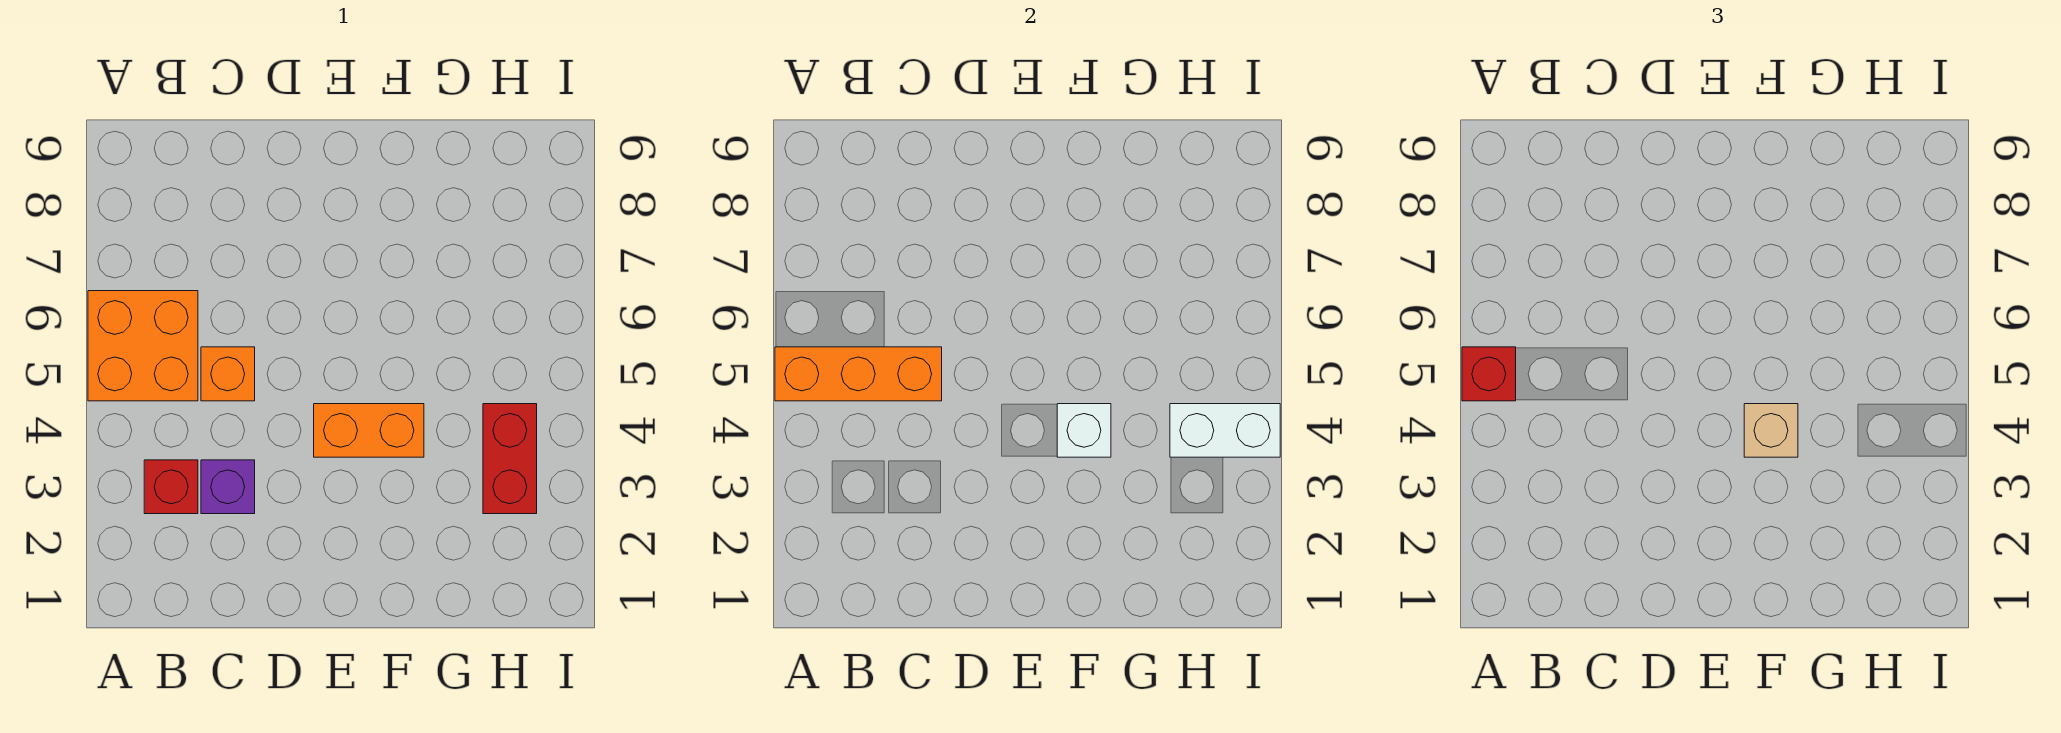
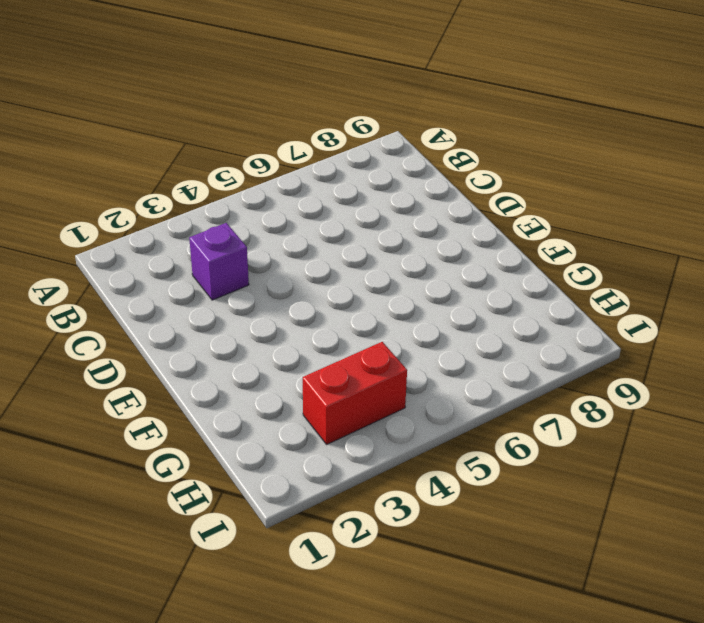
none -> orange brick A5:B6 level 1
none -> red brick B3 level 1

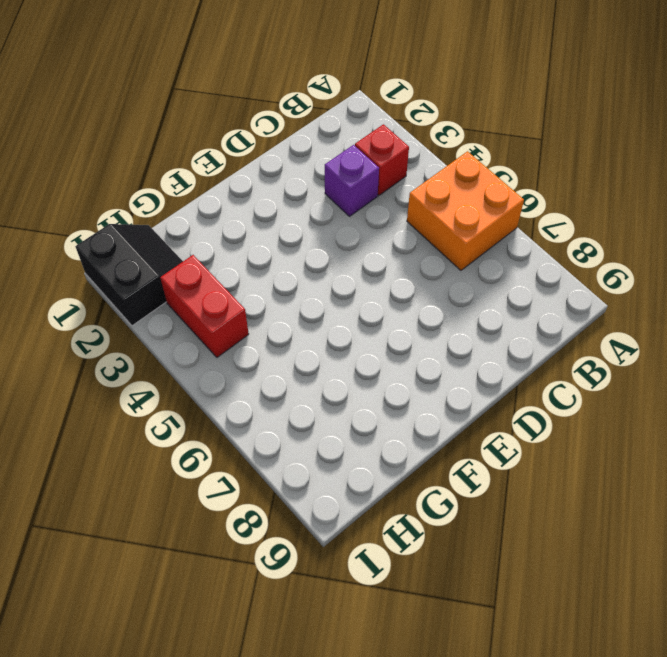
black slope H1:I2 level 1 top I -> none
none -> orange brick C5 level 1
none -> orange brick E4:F4 level 1

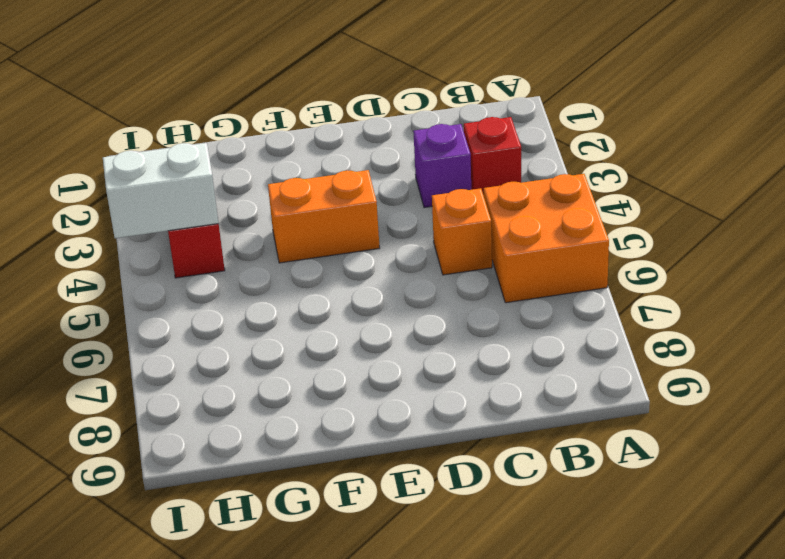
none -> orange brick A5:C5 level 2
none -> white brick F4 level 2

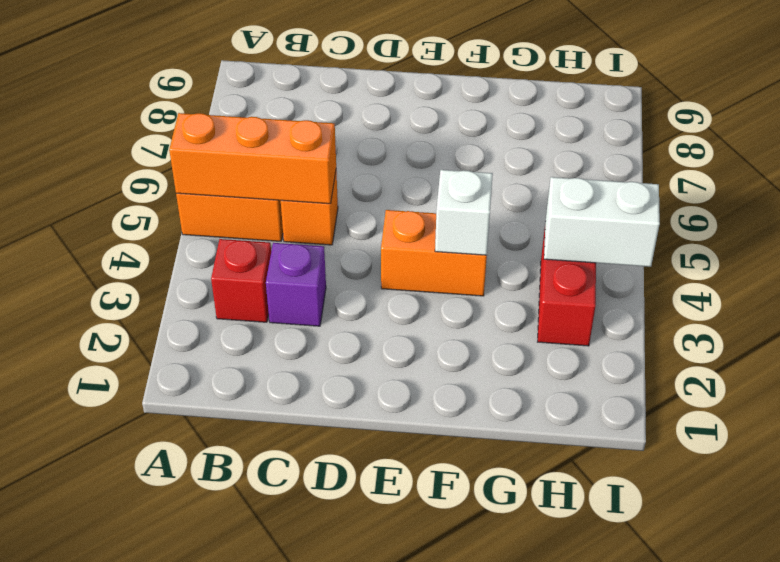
none -> red brick A5 level 3
none -> tan brick F4 level 3

